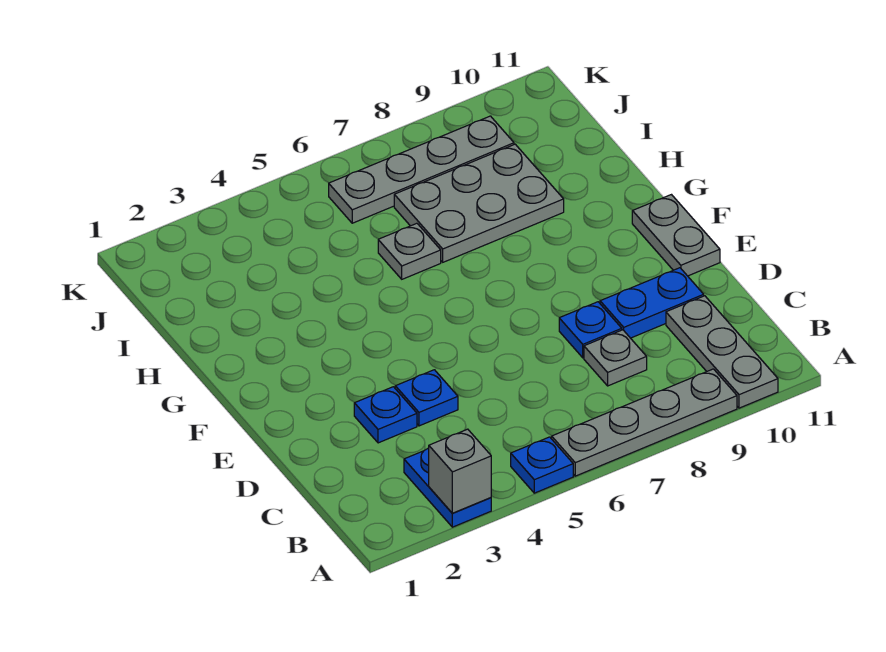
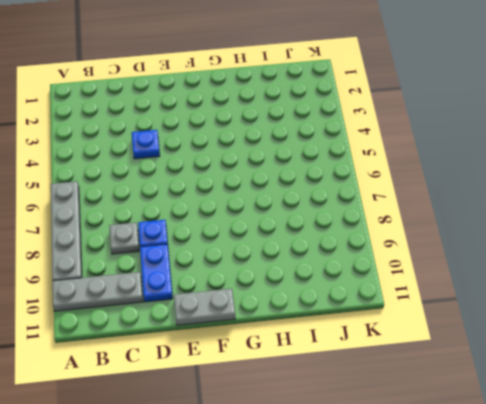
none -> blue plate A3:B3 level 1
none -> blue plate A5 level 1
none -> blue plate D3 level 1

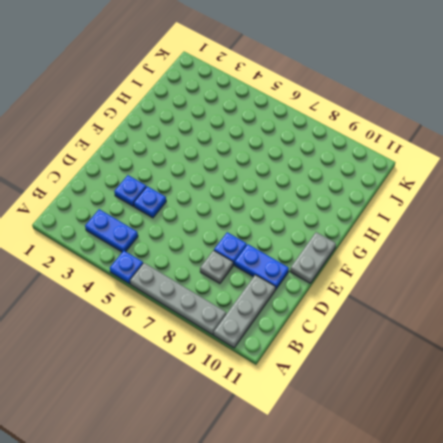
blue plate B3:B4 level 1 -> blue plate A3:B3 level 1
none -> grey plate H6 level 1
none -> grey plate H7:I9 level 1
none -> grey plate J6:J9 level 1

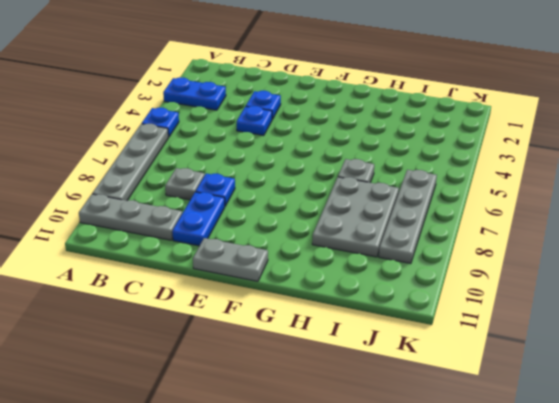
none -> grey brick A3 level 2

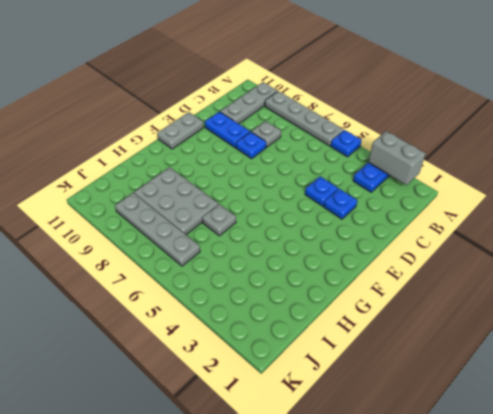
grey brick A2:A3 level 2 -> grey brick A3 level 2

